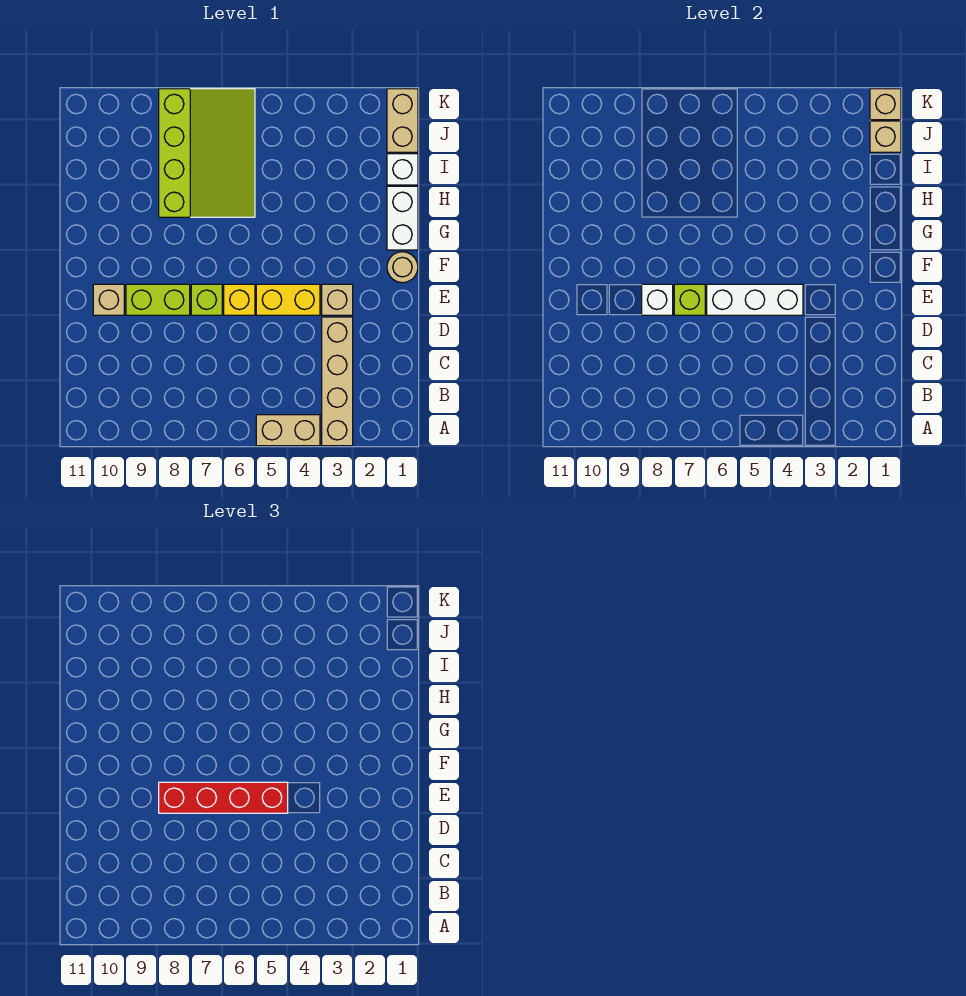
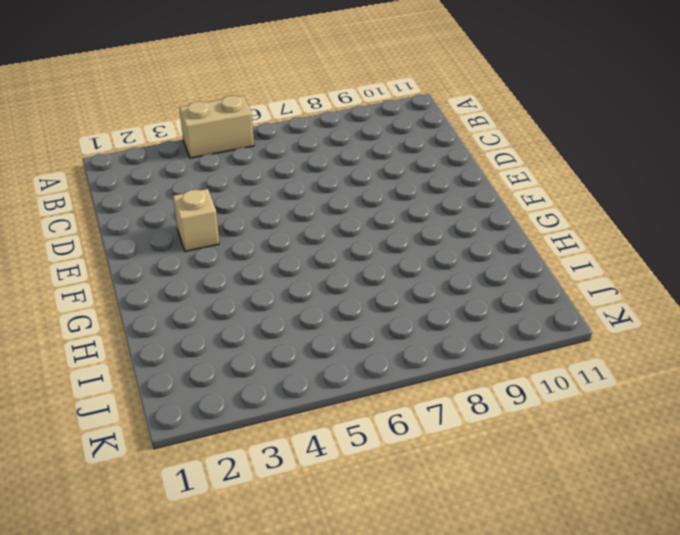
none -> tan brick A3:D3 level 1
none -> yellow brick E4:E5 level 1
none -> yellow brick E6 level 1

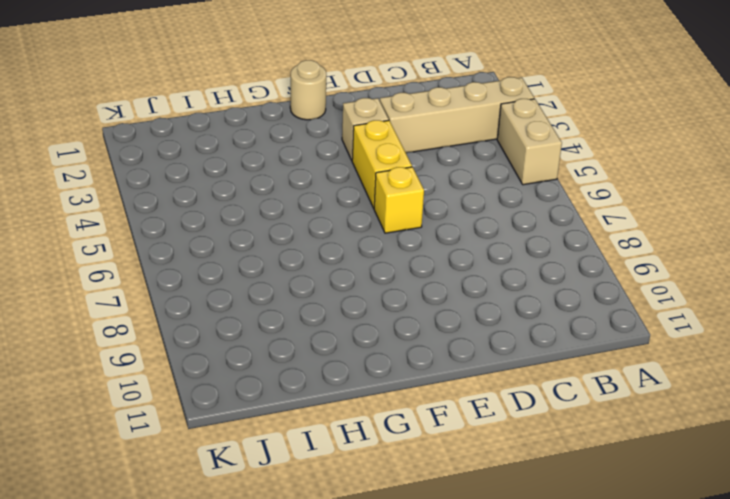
none -> lime brick E7 level 1
none -> lime brick E8:E9 level 1
none -> tan brick E10 level 1

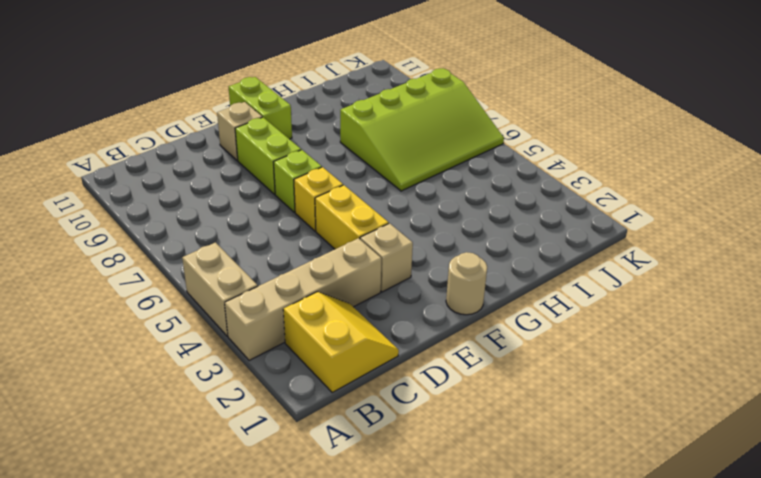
yellow slope B1:C2 level 1 top B -> none
lime brick F10:F11 level 1 -> none
none -> white brick G1:H1 level 1
none -> white brick I1 level 1
none -> tan brick J1:K1 level 1

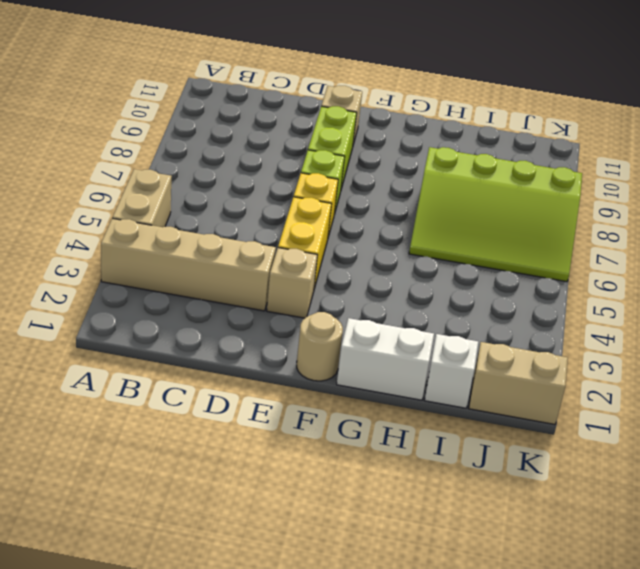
none -> white brick E4:E6 level 2
none -> lime brick E7 level 2
none -> white brick E8 level 2

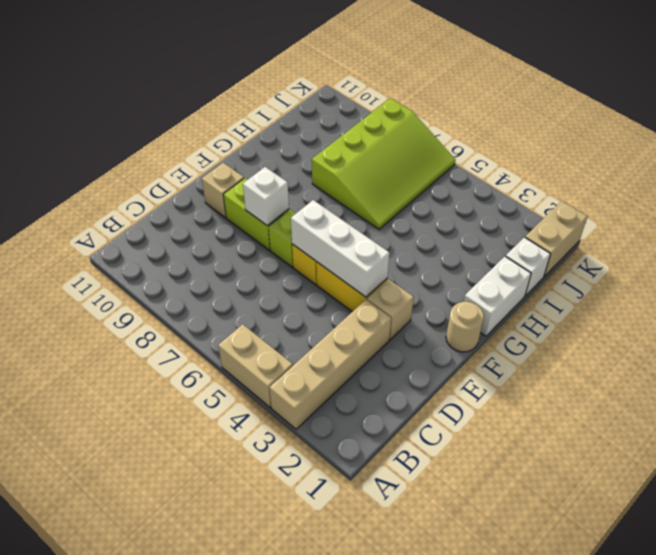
none -> lime brick E7 level 2
none -> tan brick J1 level 2
none -> tan brick K1 level 2

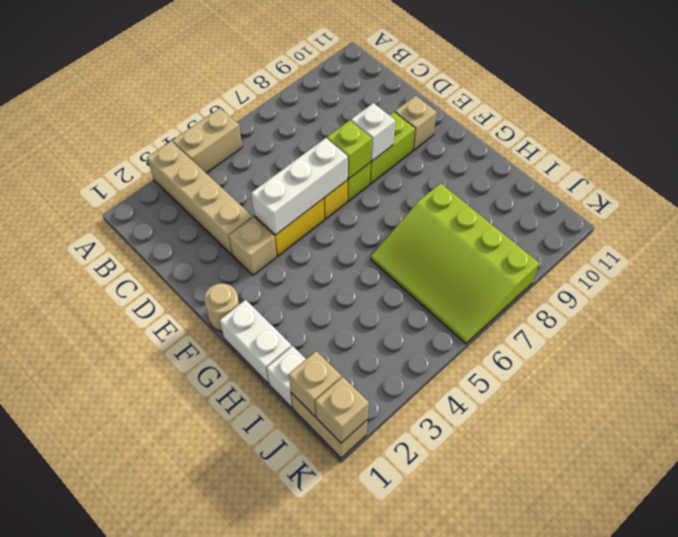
none -> red brick E5:E8 level 3

